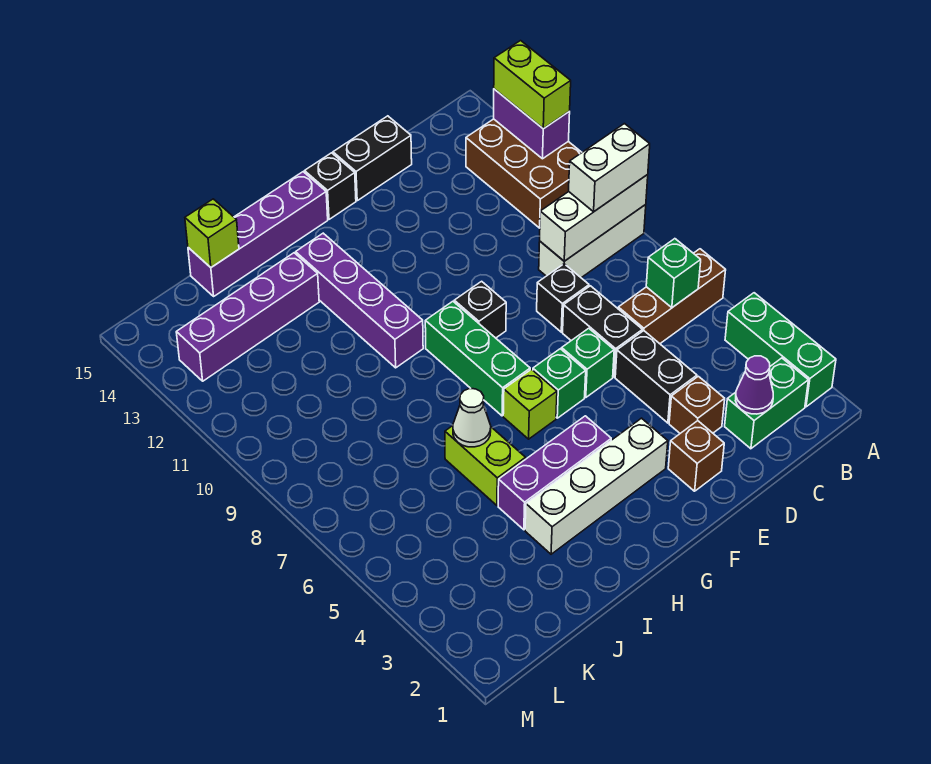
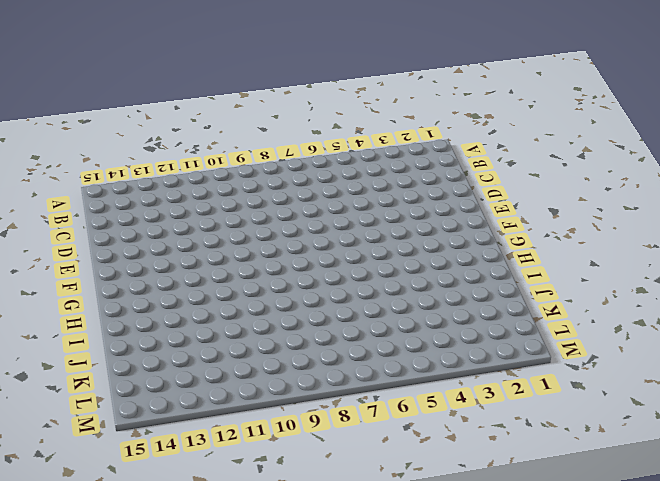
none -> green brick A2:A4 level 1
none -> brown brick A6:C6 level 1
none -> white brick A9:C9 level 1
none -> brown brick A11:B13 level 1

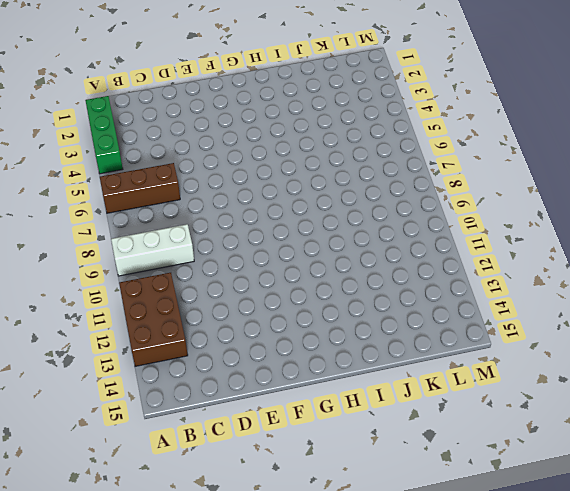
none -> green brick B2:C2 level 1
none -> brown brick D3 level 1
none -> black brick D4:D5 level 1
none -> black brick D6:D7 level 1

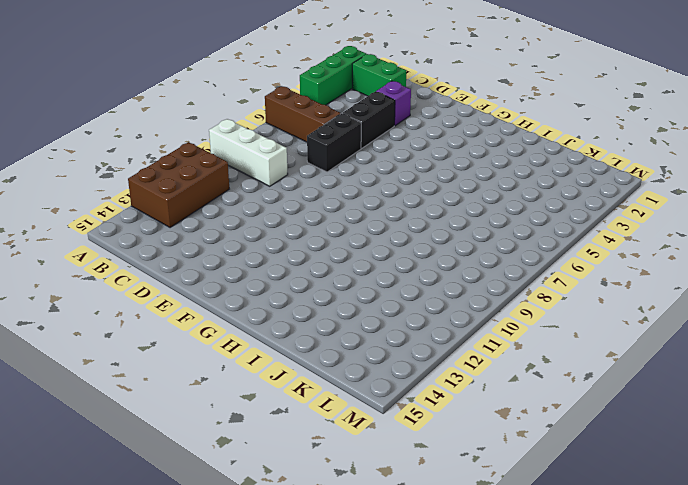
purple brick D3 level 1 -> brown brick D3 level 1
none -> black brick D8 level 1
none -> black brick D15:E15 level 1
none -> brown brick E2 level 1
none -> green brick E6 level 1

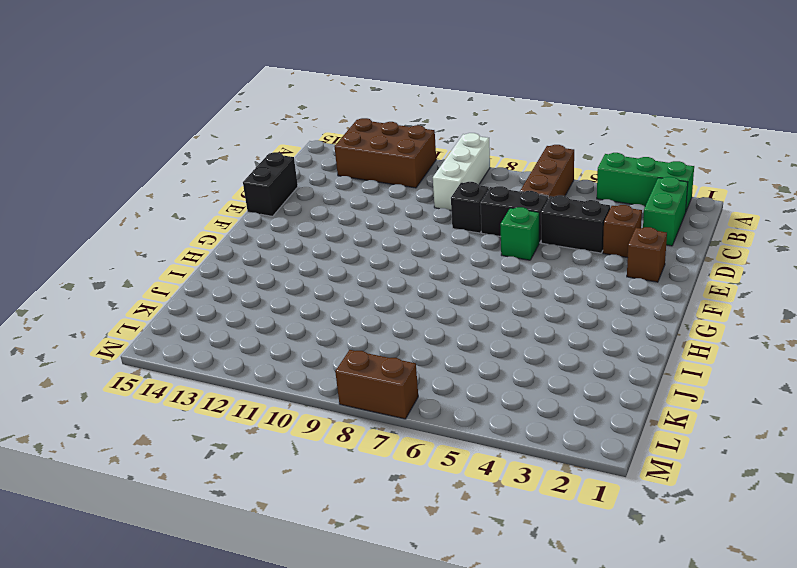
brown brick M7:M8 level 1 -> none
none -> white brick F3:I3 level 1
none -> green brick F6 level 1
none -> black brick F9 level 1
none -> black brick F15 level 1

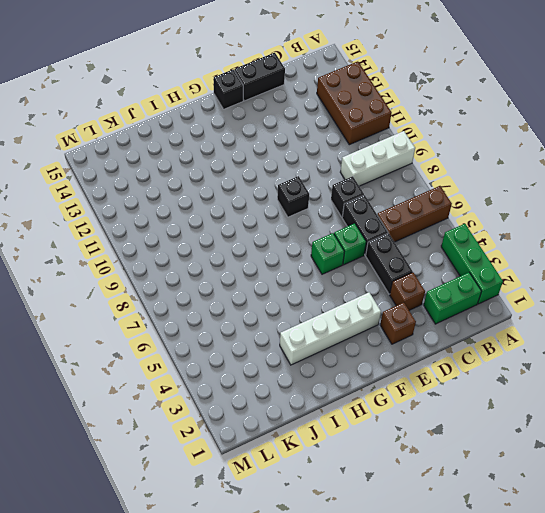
none -> purple brick G4:I4 level 1
none -> lime brick G6 level 1
none -> green brick G7:G9 level 1
none -> purple brick G15:J15 level 1

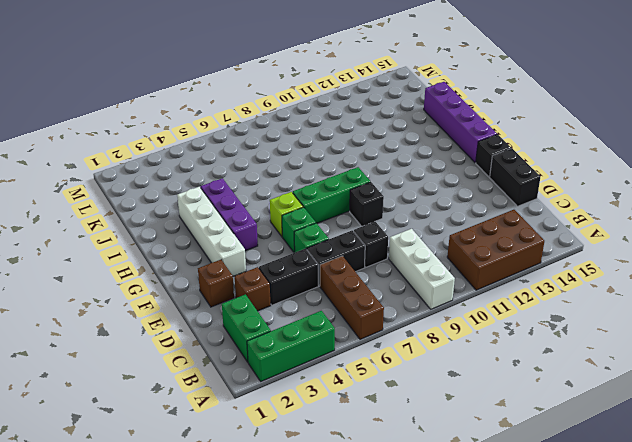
none -> purple brick H10:H13 level 1
none -> lime brick I5:I6 level 1
none -> purple brick I13:L13 level 1
none -> white brick A9:C9 level 2

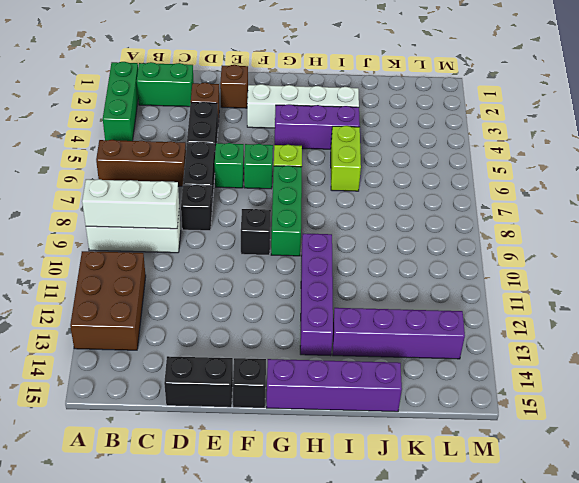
none -> purple brick A12:A13 level 2
none -> green brick B6 level 2
none -> purple cone C2 level 2
none -> white cone I6 level 2

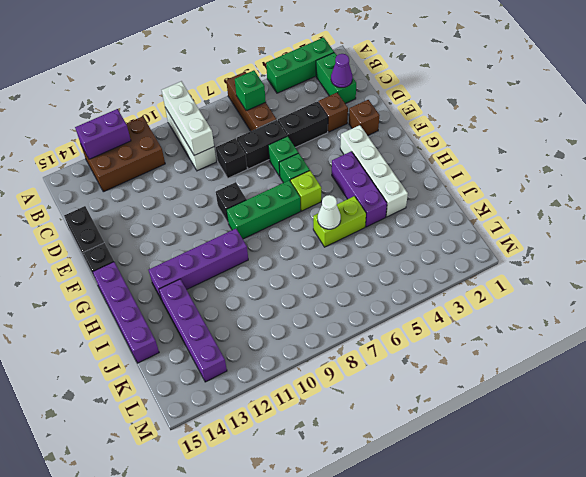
none -> lime brick J15 level 2
none -> white brick A9:B9 level 3
none -> lime brick A12:A13 level 3

